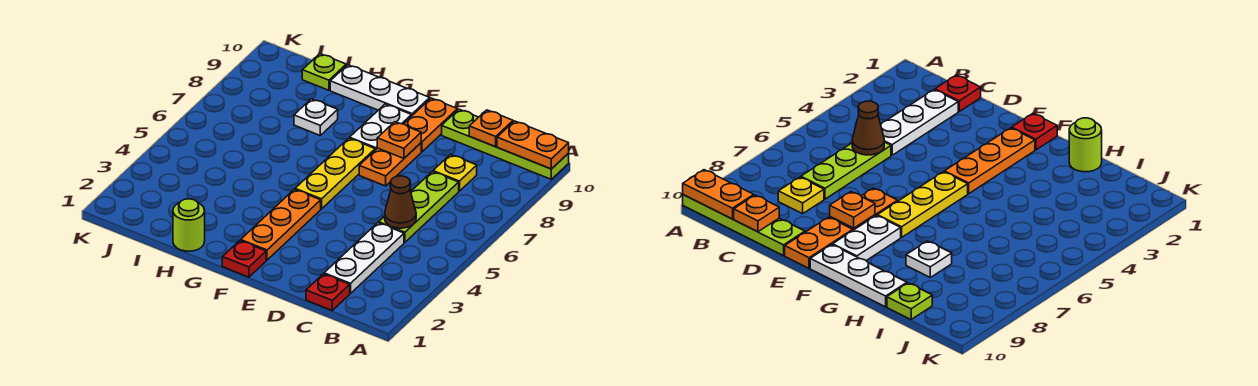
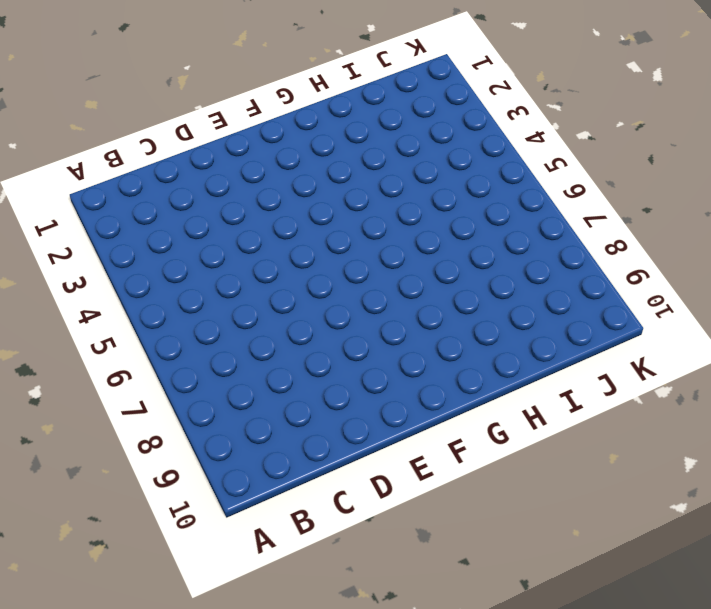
none -> lime plate A10:D10 level 1
none -> red plate C1 level 1
none -> white plate C2:C4 level 1

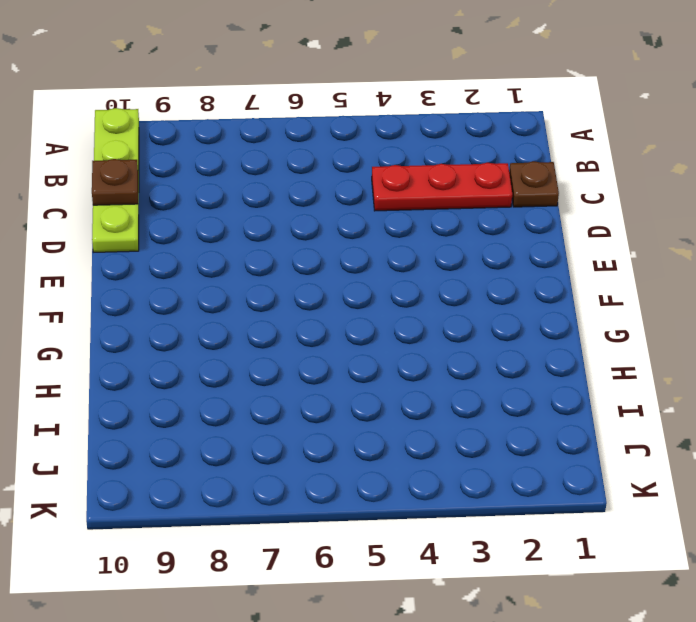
brown plate C1 level 1 -> red plate C1 level 1
red plate C2:C4 level 1 -> white plate C2:C4 level 1
brown plate C10 level 2 -> orange plate C10 level 2
none -> lime plate C5:C7 level 1
none -> yellow plate C8 level 1
none -> orange plate E7:E8 level 1

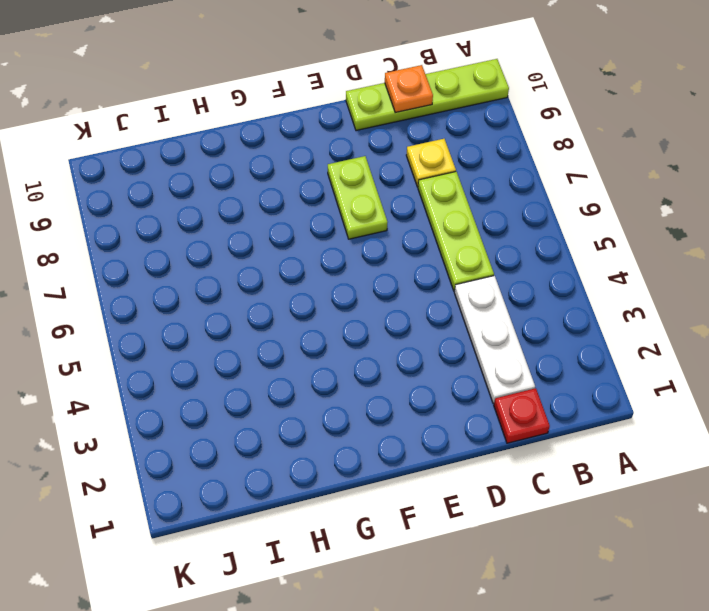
lime plate E7:E8 level 1 -> orange plate E7:E8 level 1
none -> orange plate E9:E10 level 1
none -> red plate F1 level 1
none -> orange plate F2:F4 level 1

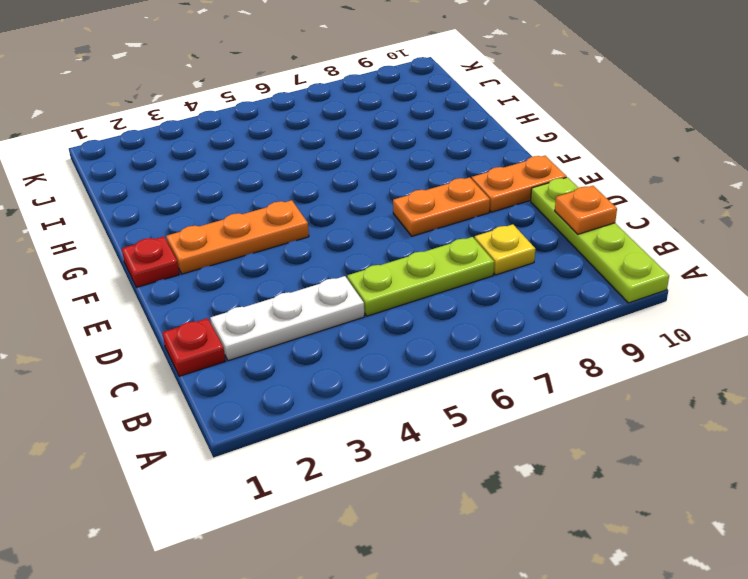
none -> yellow plate F5:F7 level 1
none -> white plate F8:F9 level 1
none -> white plate F10:H10 level 1

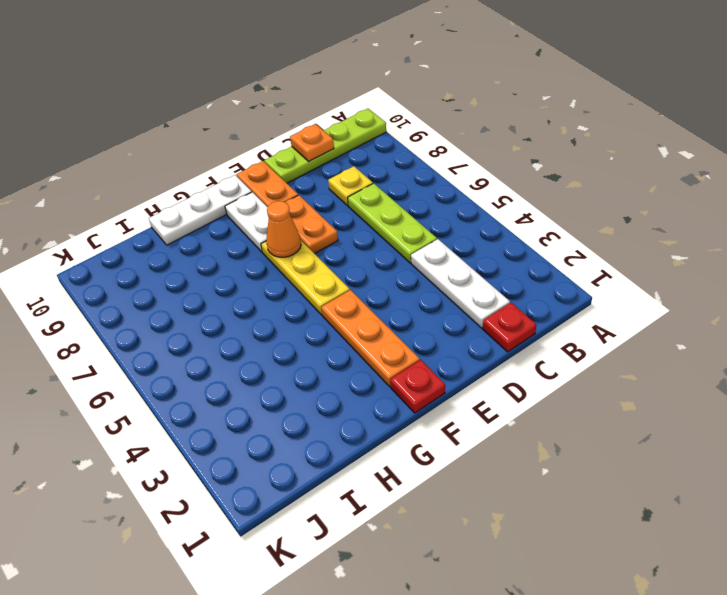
orange cone F7 level 2 -> none
none -> lime round brick H1 level 1
none -> white plate H8 level 1
none -> lime plate I10 level 1

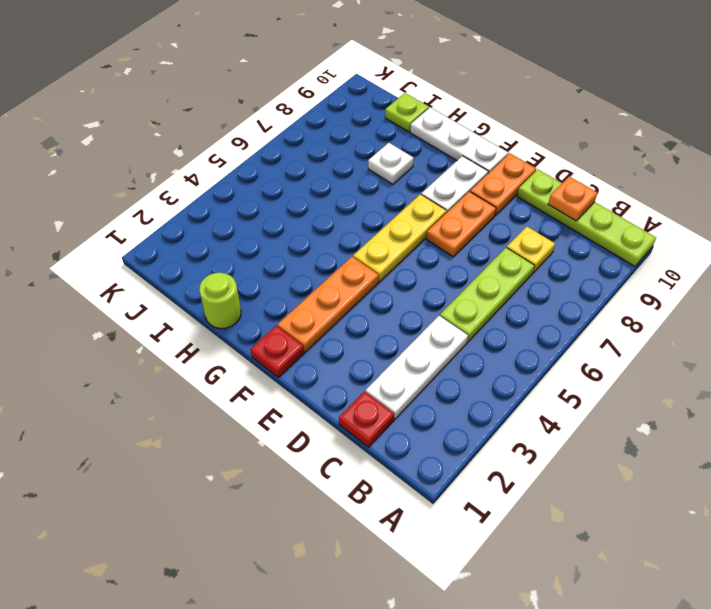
none -> orange plate A10:B10 level 2
none -> brown cone C5 level 2
none -> orange plate E8 level 2

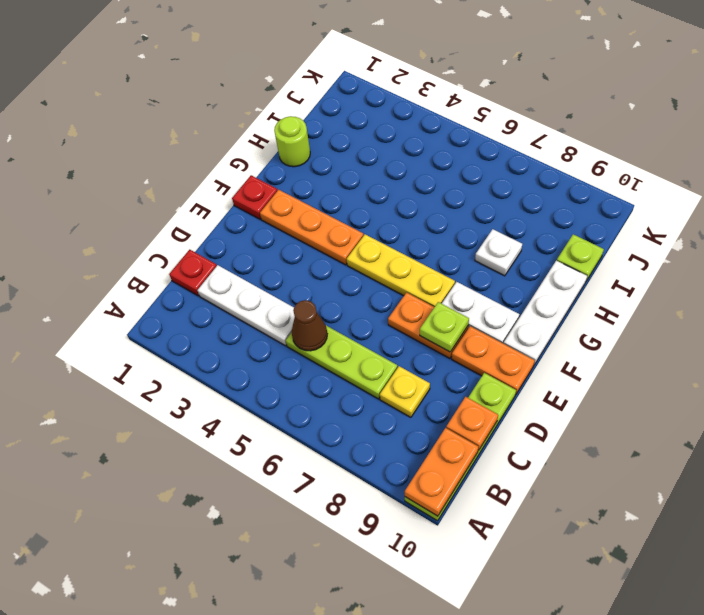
lime plate E8 level 2 -> orange plate E8 level 2

